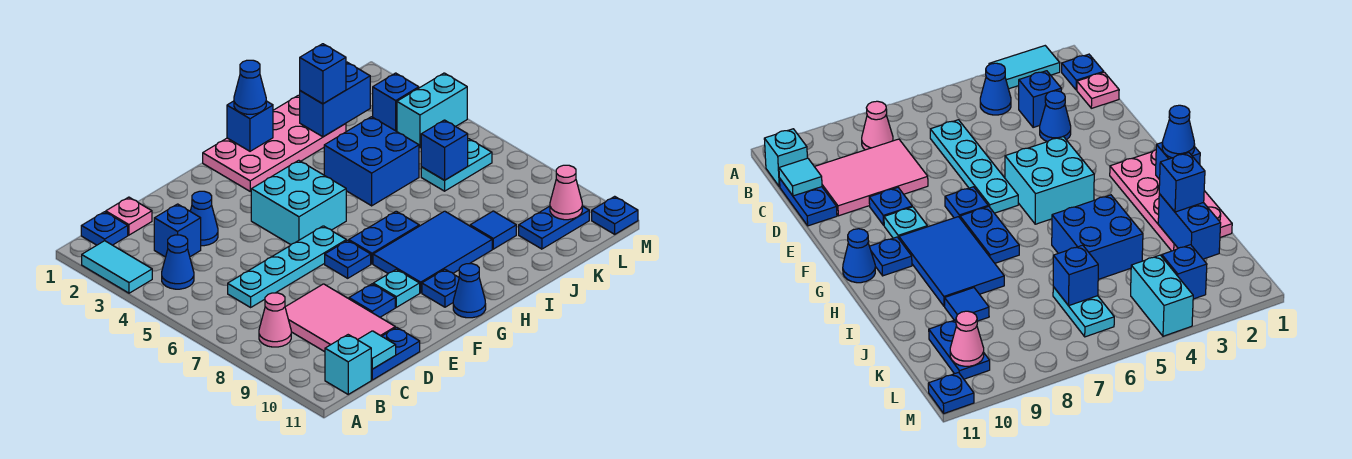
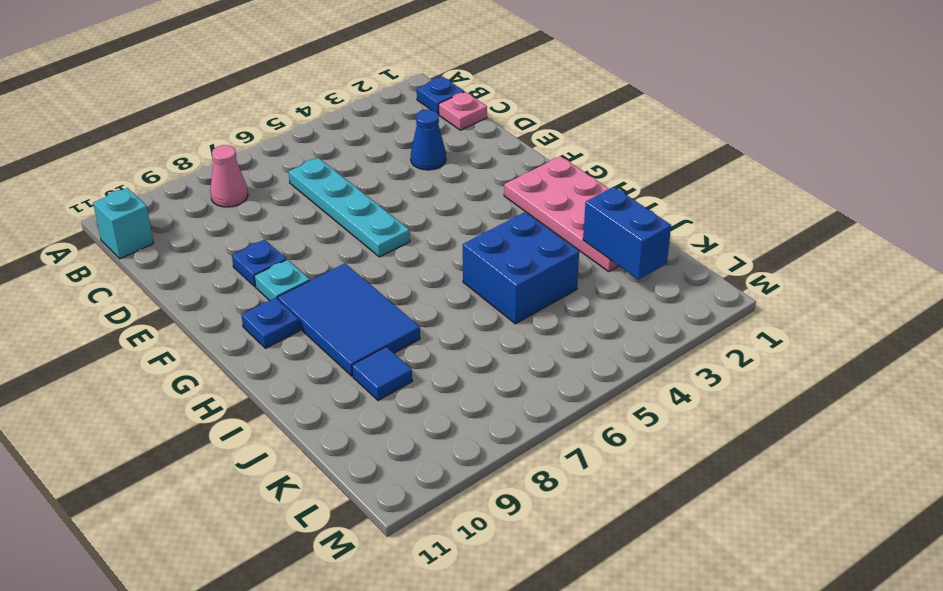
none -> cyan tile A2:A3 level 1
none -> blue cone B4 level 1
none -> blue brick C3 level 1
none -> pink tile C8:D10 level 1

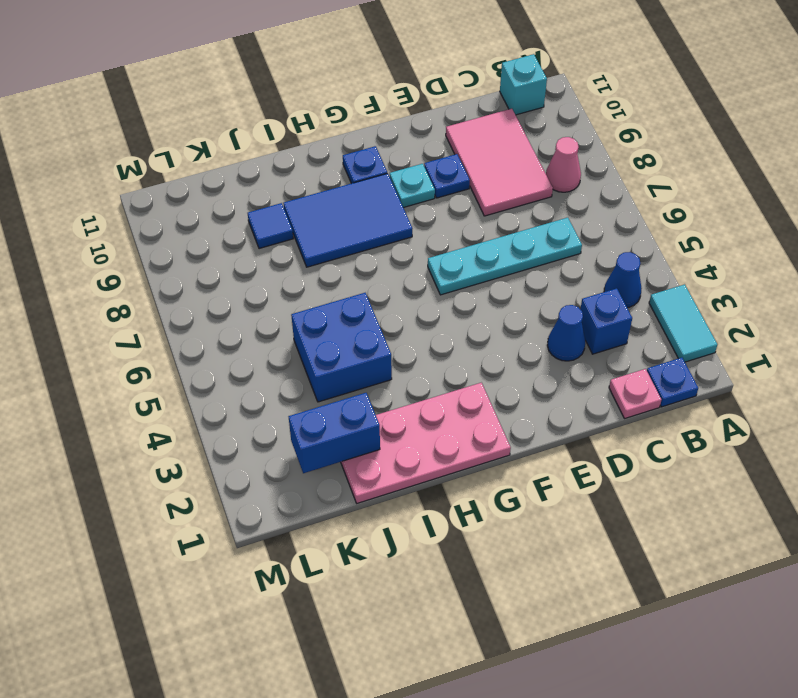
none -> blue plate C11:D11 level 1
none -> cyan brick F4:G5 level 1
none -> blue plate F7 level 1
none -> blue plate G7:H7 level 1

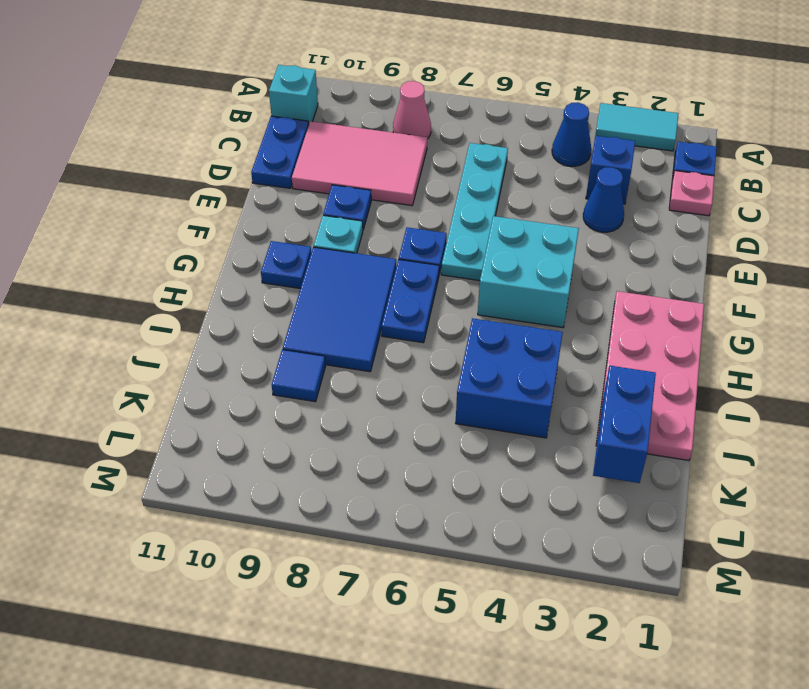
none -> blue cone G11 level 1
none -> cyan plate K6:L6 level 1
none -> blue plate K10:L10 level 1
none -> blue brick L3 level 1

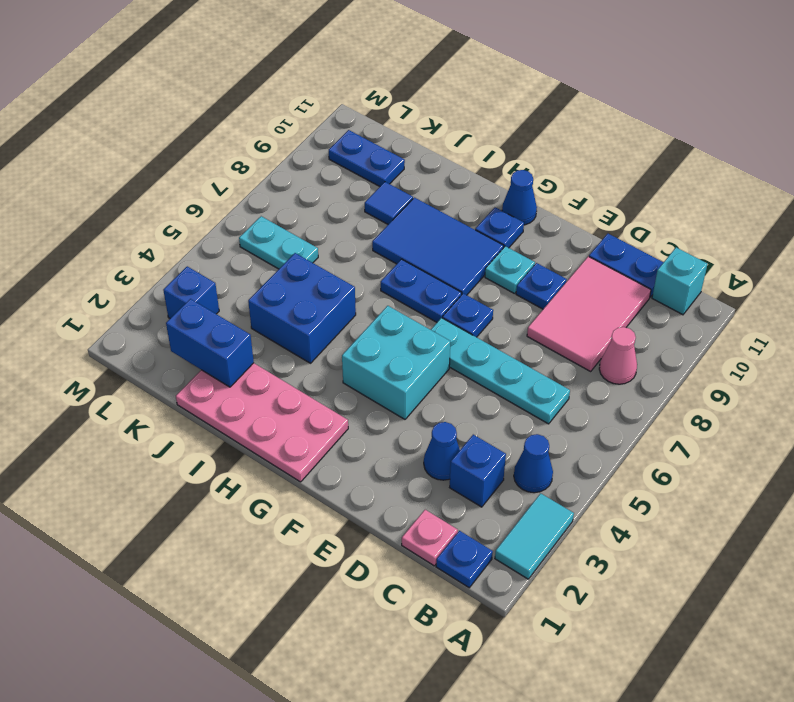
none -> cyan brick L4:M4 level 1
none -> blue plate M11 level 1
none -> cyan tile C11 level 2
none -> blue brick H1 level 2

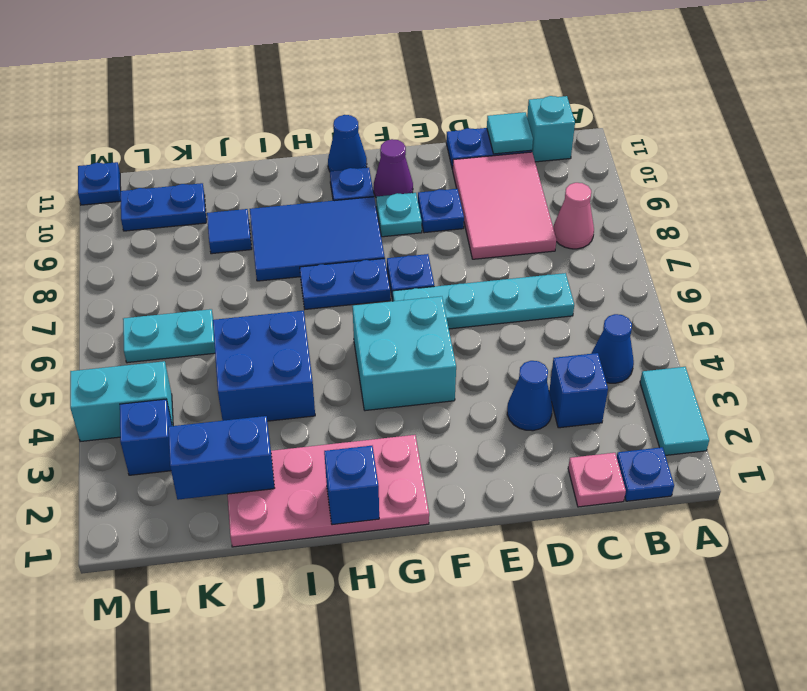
purple cone F10 level 1 -> none
none -> blue brick K6 level 2
none -> pink cone L10 level 2
none -> blue cone H1 level 3
none -> blue brick J2 level 3

